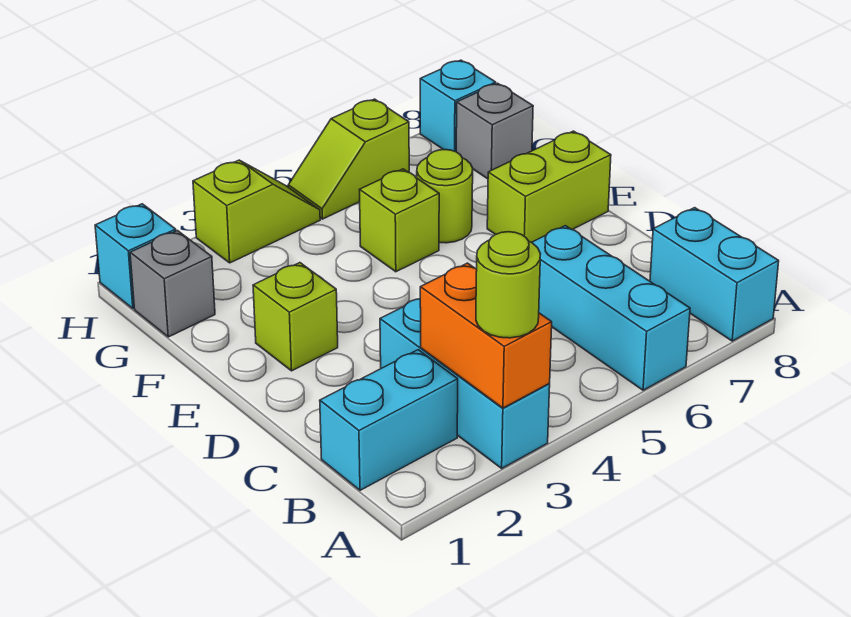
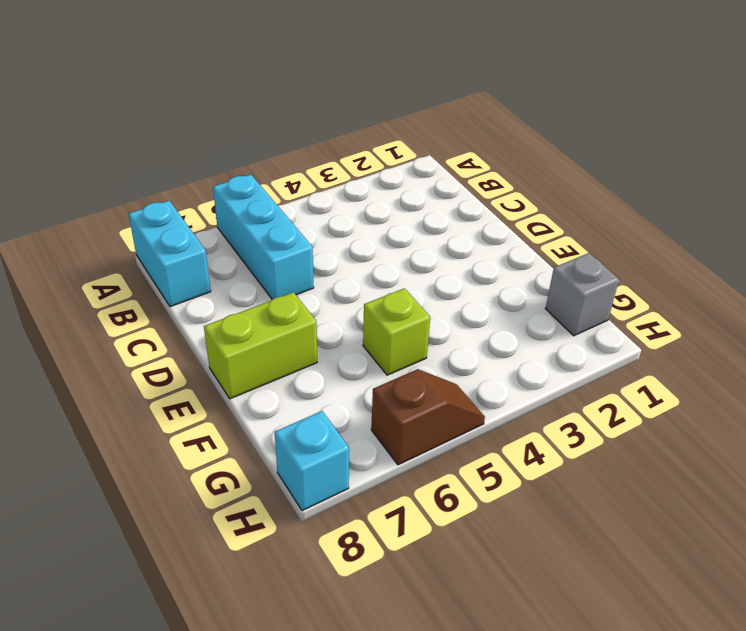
brown slope H5:H6 level 1 top 6 -> lime slope H5:H6 level 1 top 6
none -> cyan brick A3:C3 level 1
none -> cyan brick B1:B2 level 1
none -> lime brick E2 level 1

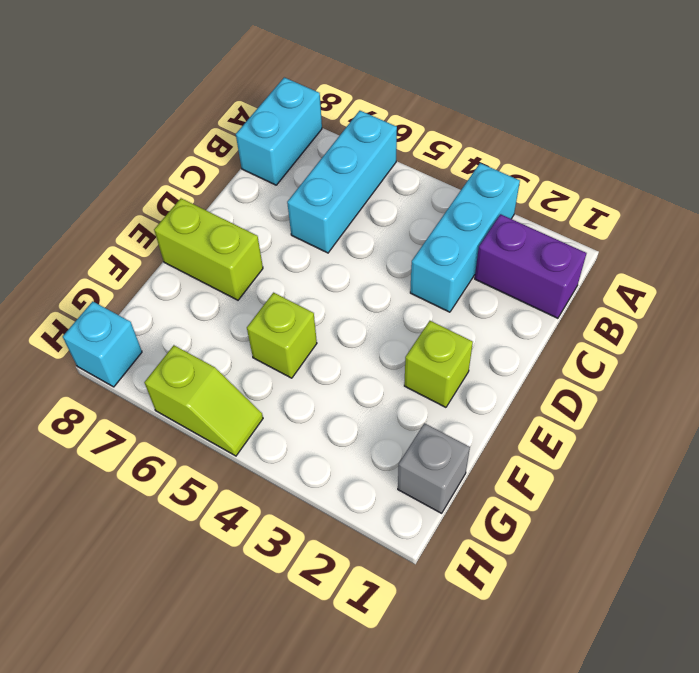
purple brick B1:B2 level 1 -> cyan brick B1:B2 level 1
none -> lime round brick F6 level 1
none -> grey brick G8 level 1
none -> cyan brick H1 level 1

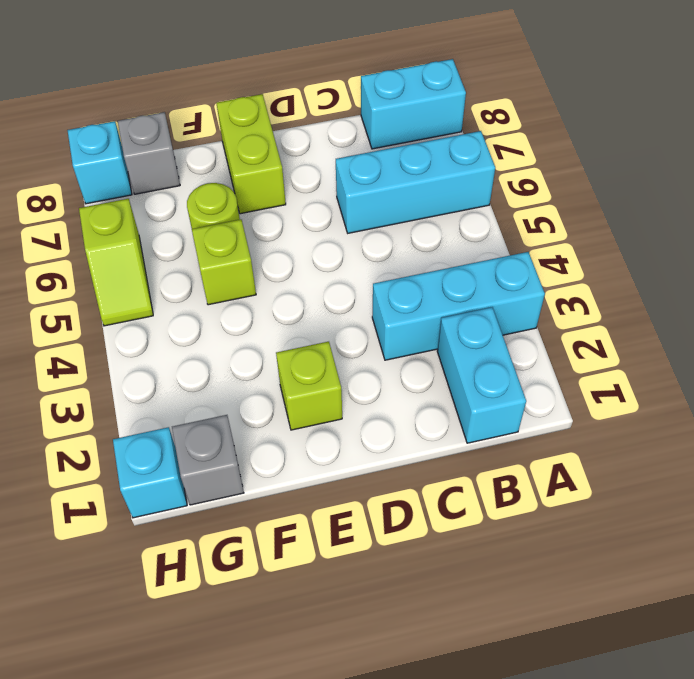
none -> lime slope H3:H4 level 1 top 3
none -> orange brick A3:B3 level 2
none -> lime round brick A3 level 3

